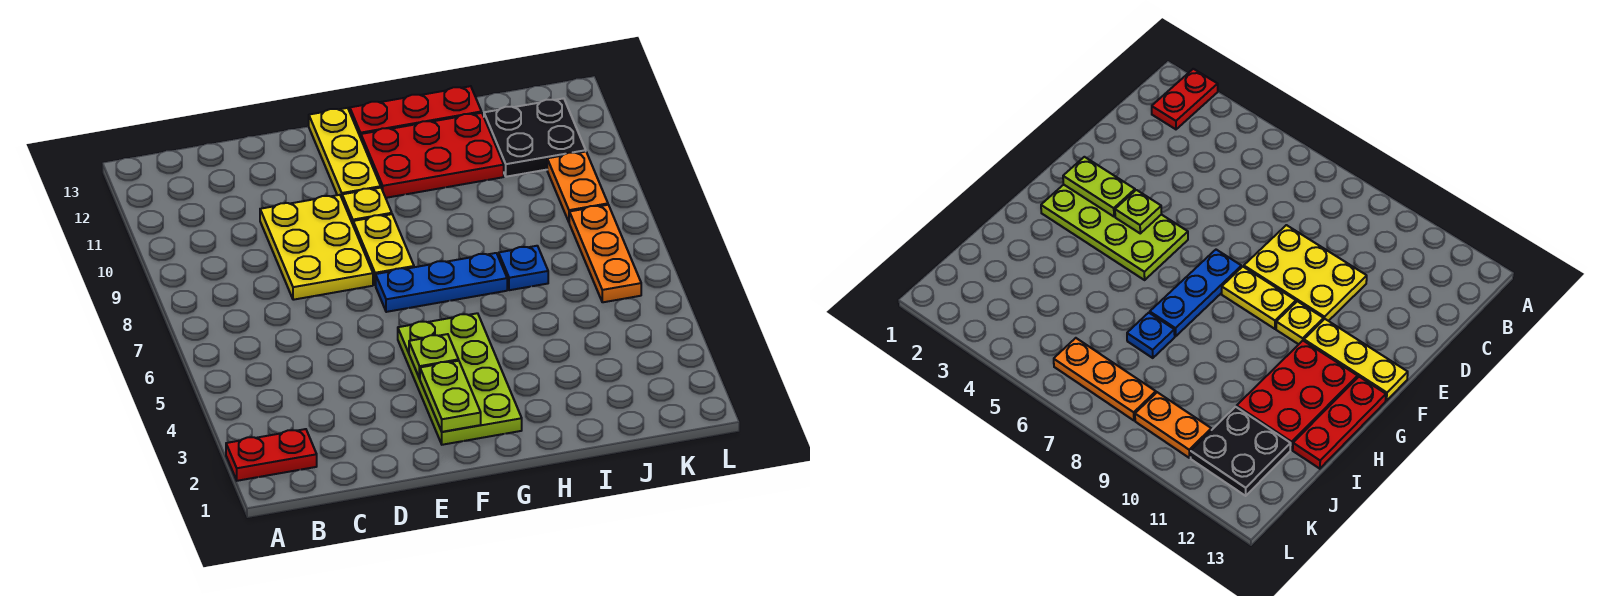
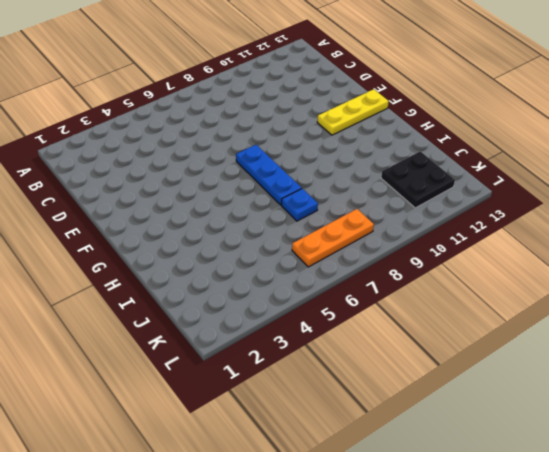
none -> red plate A2:B2 level 1
none -> yellow plate D8:E10 level 1
none -> lime plate F2:G5 level 1

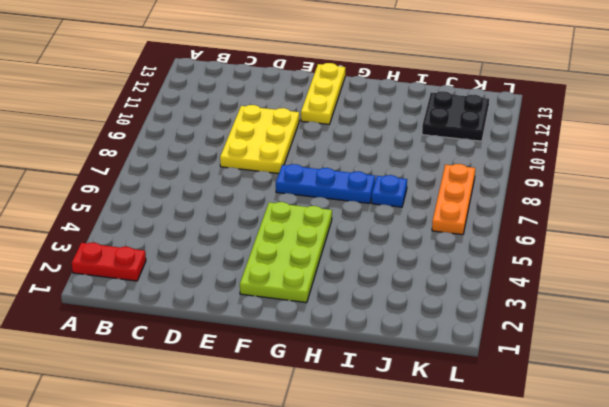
none -> yellow plate F8:F9 level 1
none -> yellow plate F10 level 1
none -> red plate G11:I12 level 1

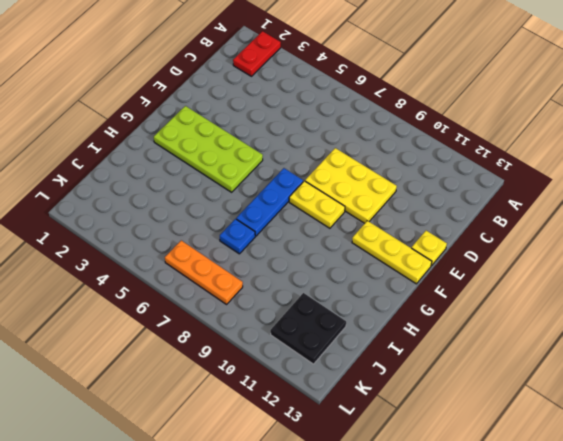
yellow plate E13 level 1 -> yellow plate F10 level 1
none -> red plate G11:I12 level 1
none -> red plate G13:I13 level 1
none -> orange plate K9:K10 level 1

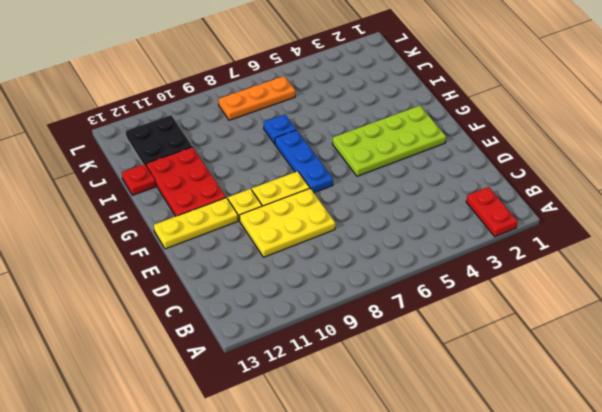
red plate I13 level 1 -> red plate G13:I13 level 1
none -> orange plate K9:K10 level 1
none -> lime plate F2:F3 level 2
none -> lime plate F4 level 2

